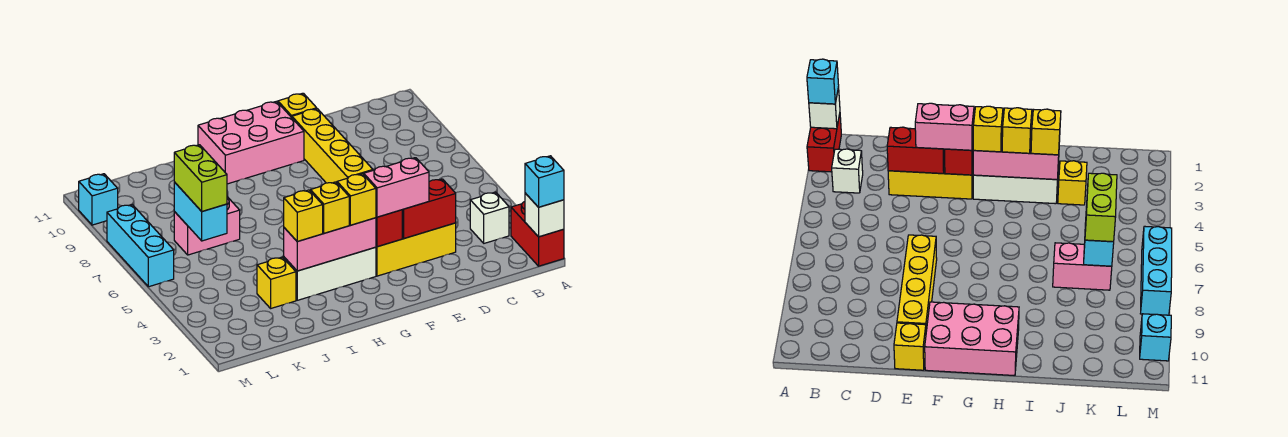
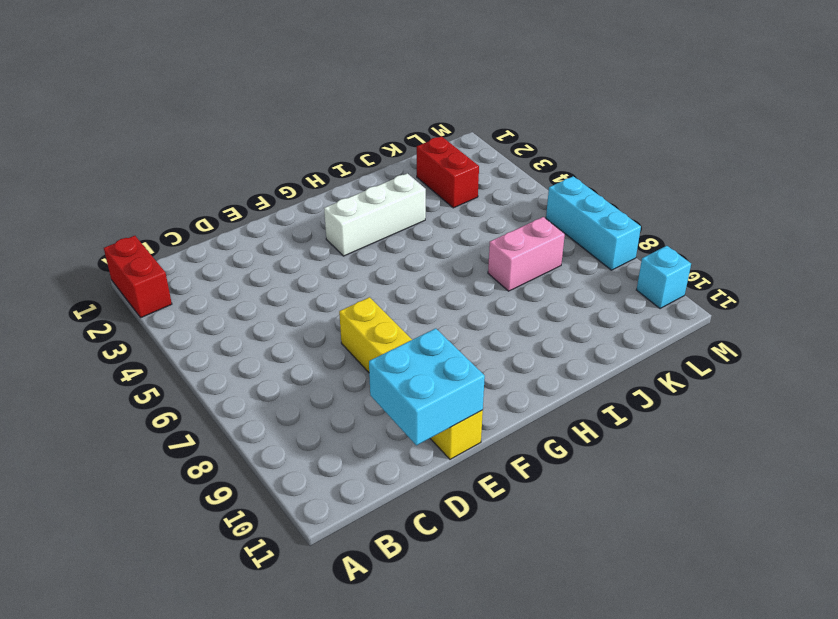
cyan brick D10:E11 level 2 -> none
red brick K2:K3 level 1 -> red brick D3:E3 level 2
none -> white brick B3 level 1
none -> yellow brick D3:F3 level 1
none -> pink brick F10:H11 level 1

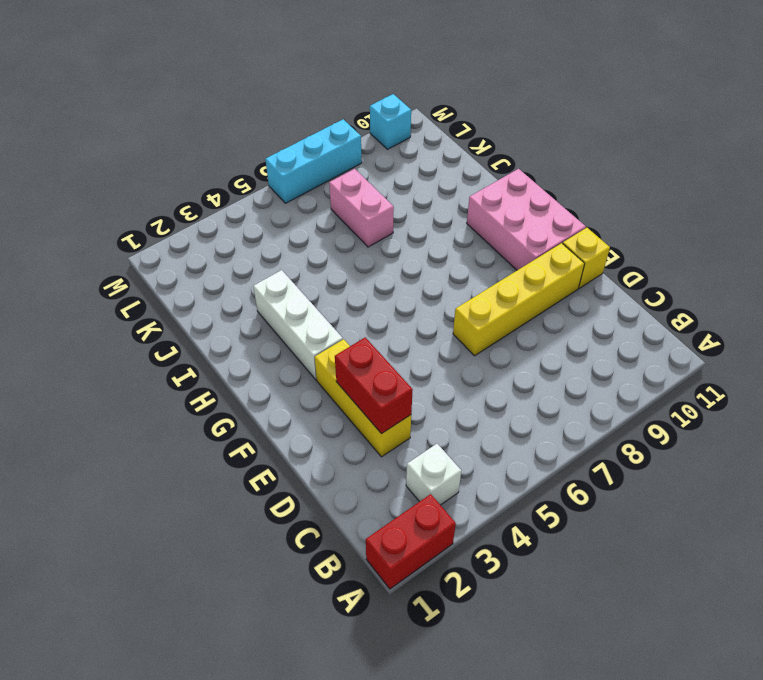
none -> yellow brick J3 level 1
none -> white brick A1 level 2
none -> red brick F3 level 2

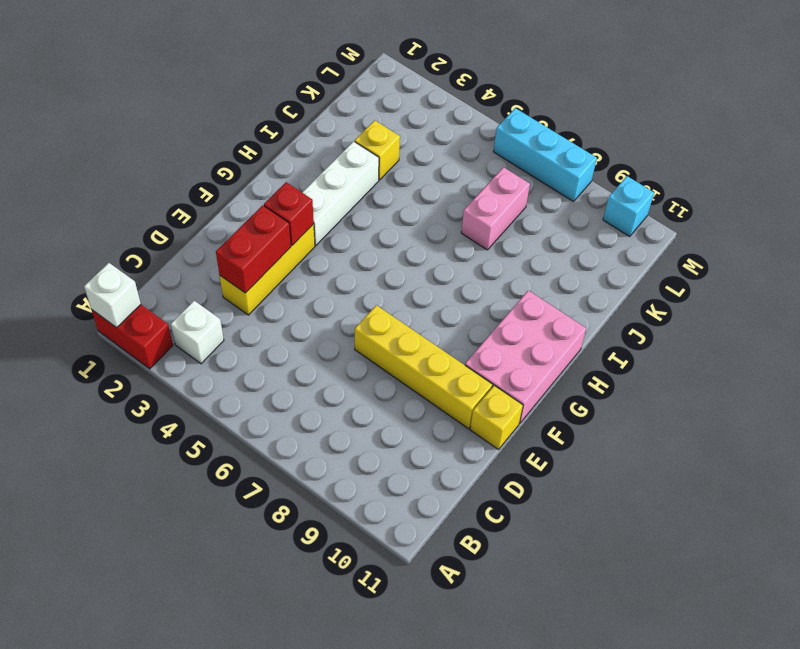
none -> pink brick G3:I3 level 2
none -> cyan brick K6:K7 level 2
none -> cyan brick A1 level 3

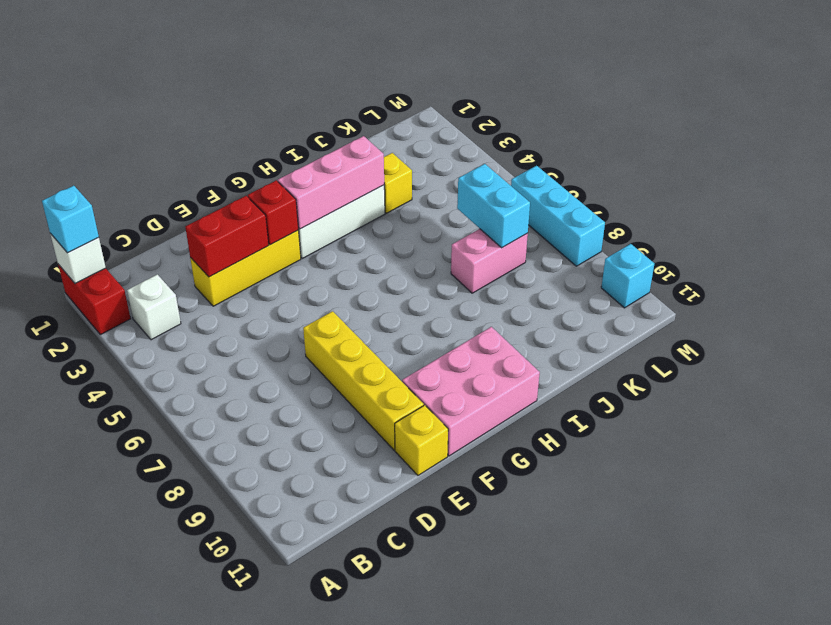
none -> pink brick E3:F3 level 3
none -> yellow brick G3 level 3
none -> yellow brick H3 level 3

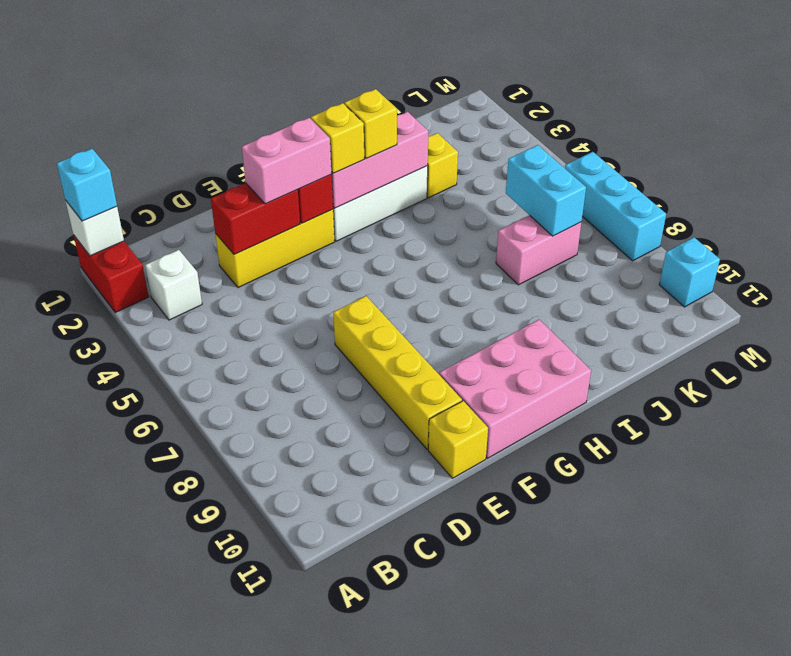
none -> yellow brick I3 level 3
none -> lime brick K6:K7 level 3

